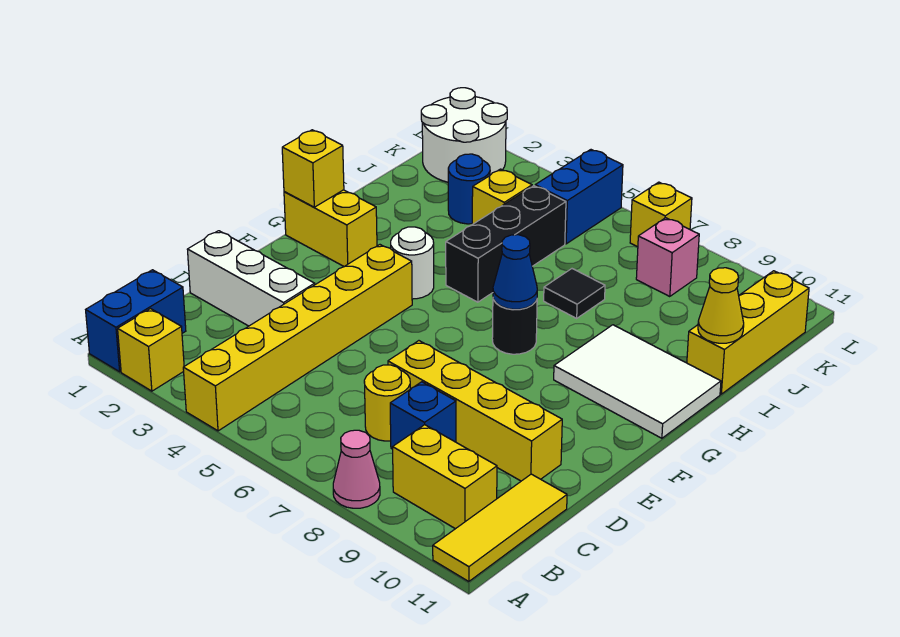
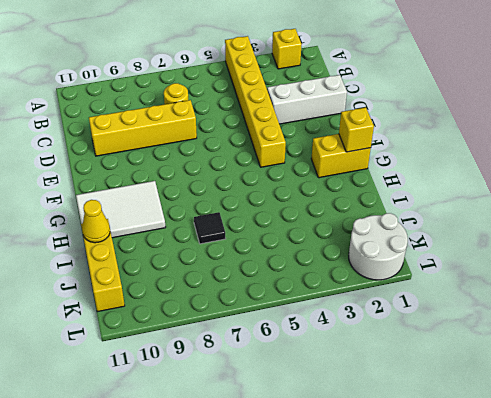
none -> blue brick A1:B1 level 1
none -> pink cone A8 level 1
none -> yellow tile A11:C11 level 1

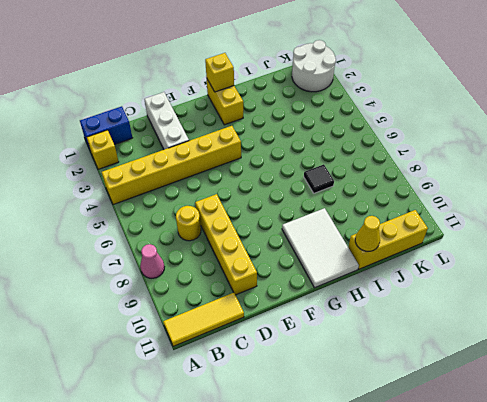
none -> yellow brick B9:B10 level 1
none -> blue brick C8 level 1
none -> white round brick G4 level 1

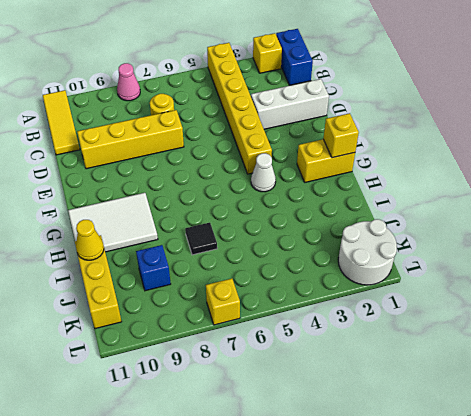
white cone G4 level 1 -> white round brick G4 level 1
blue brick J9 level 1 -> blue brick C8 level 1
none -> yellow brick B9:B10 level 1
none -> black round brick G7 level 1
none -> black brick H5:J5 level 1

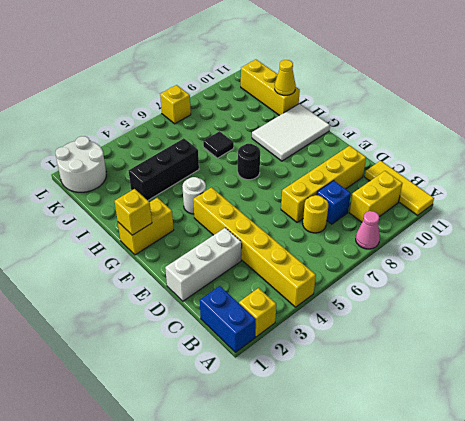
black brick I3:I5 level 1 -> black brick H5:J5 level 1
none -> blue round brick J3 level 1
none -> yellow brick J4 level 1
none -> blue brick K5:L5 level 1

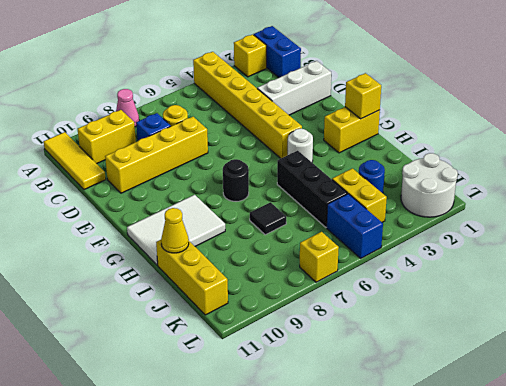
yellow brick J4:K4 level 1 -> yellow brick J4 level 1
none -> pink brick K8 level 1
none -> blue cone G7 level 2

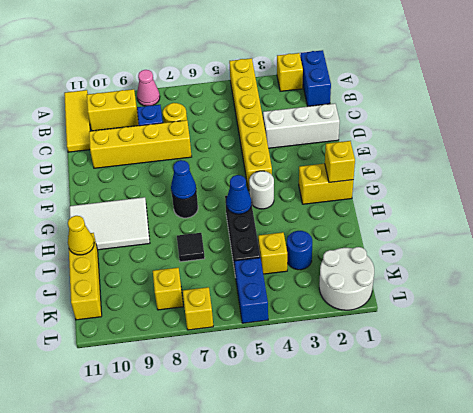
blue cone H5 level 2 -> none
yellow brick K8 level 1 -> pink brick K8 level 1

